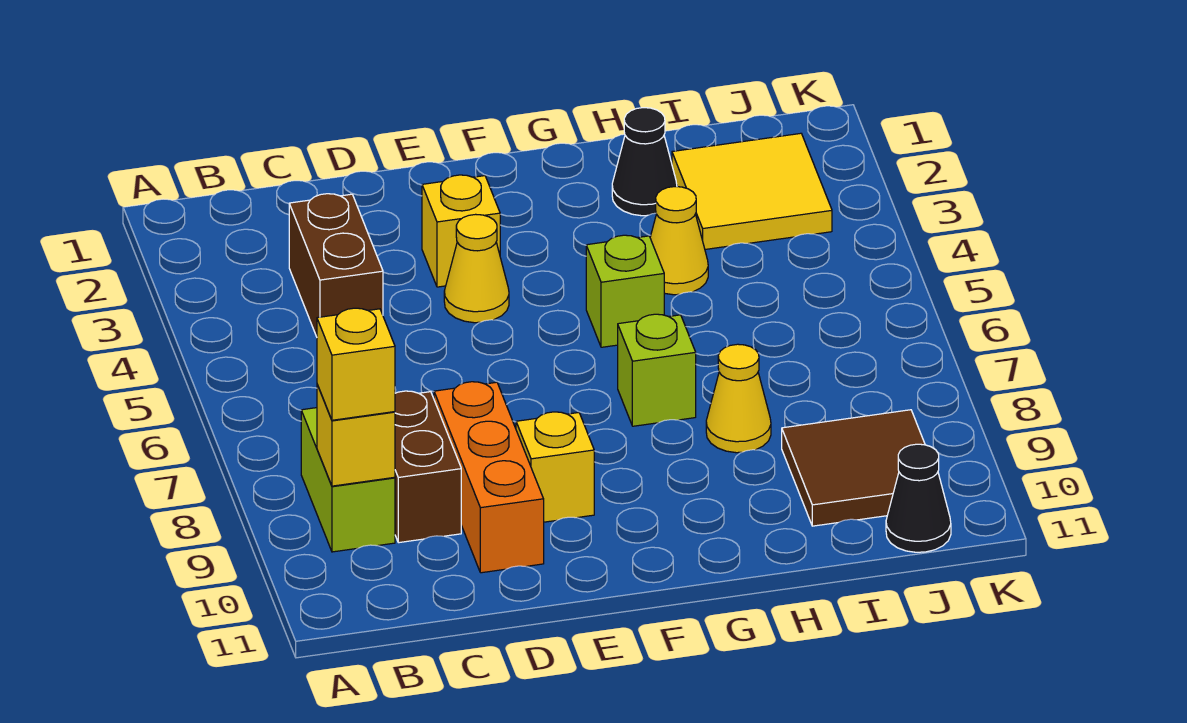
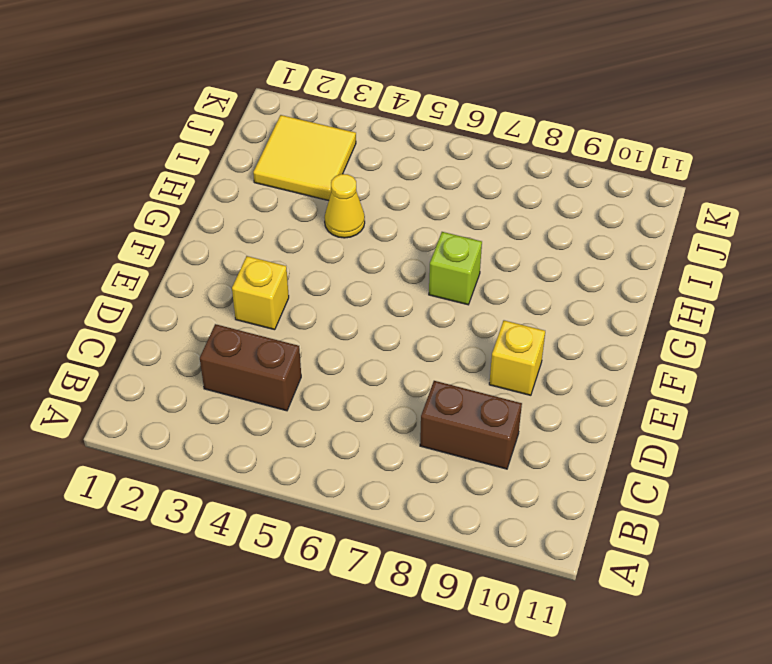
none -> lime brick B8:B9 level 1
none -> orange brick D8:D10 level 1
none -> yellow cone E4 level 1

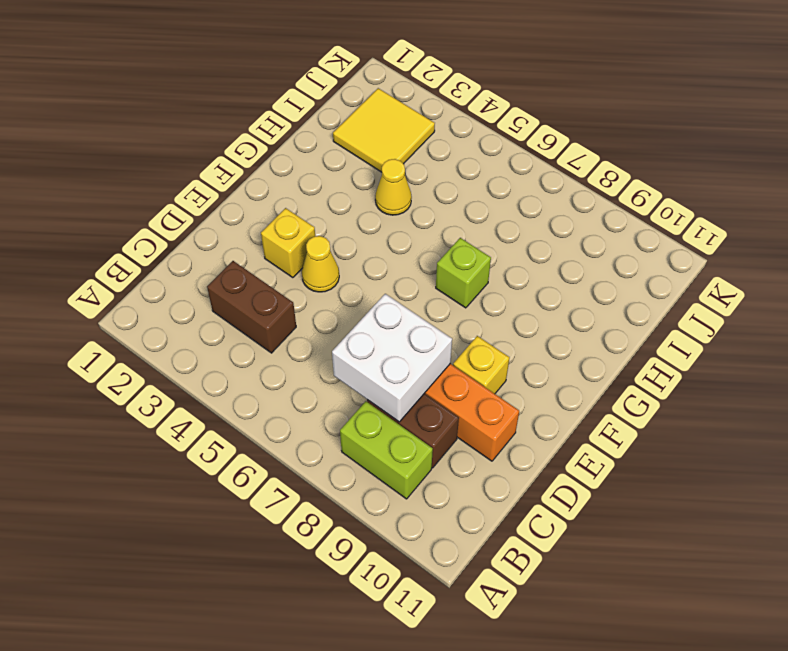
white brick C7:D8 level 2 -> none
none -> lime brick G5 level 1
none -> black cone H2 level 1
none -> yellow cone H8 level 1

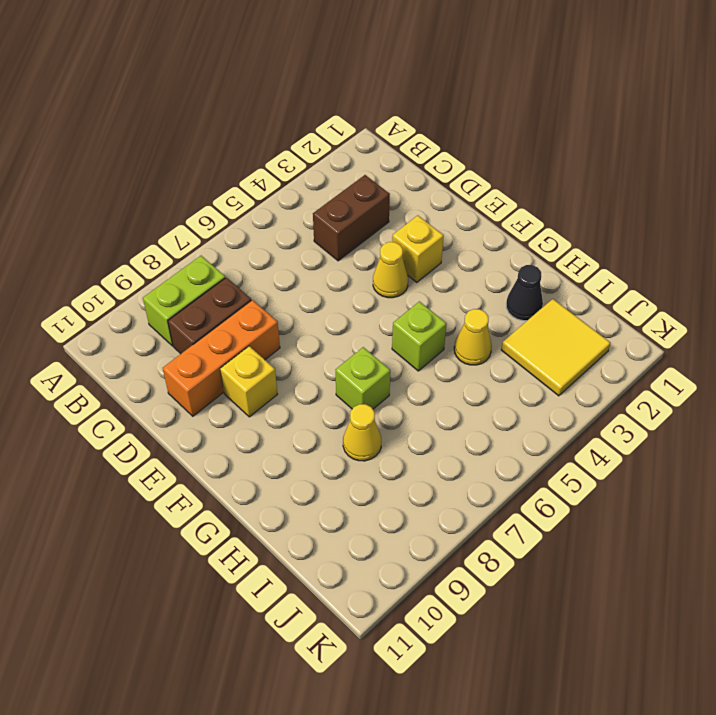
none -> brown tile I9:J10 level 1
none -> black cone J11 level 1
none -> yellow brick B9 level 2

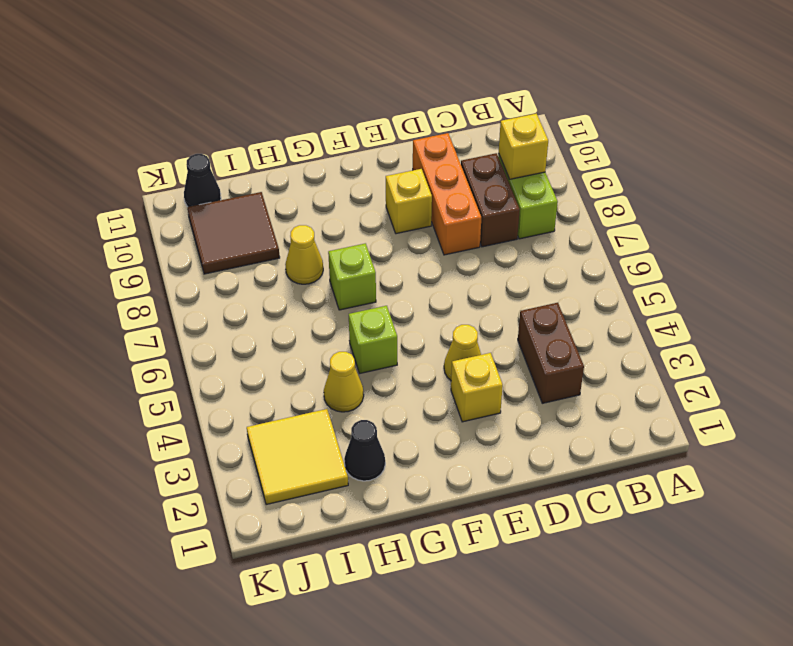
none -> yellow brick B9 level 3

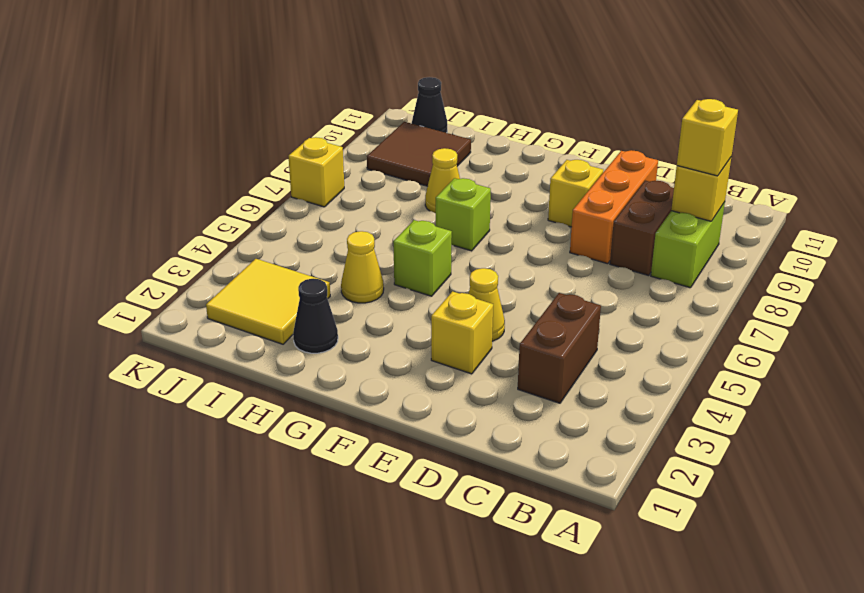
yellow brick K7 level 1 -> none

